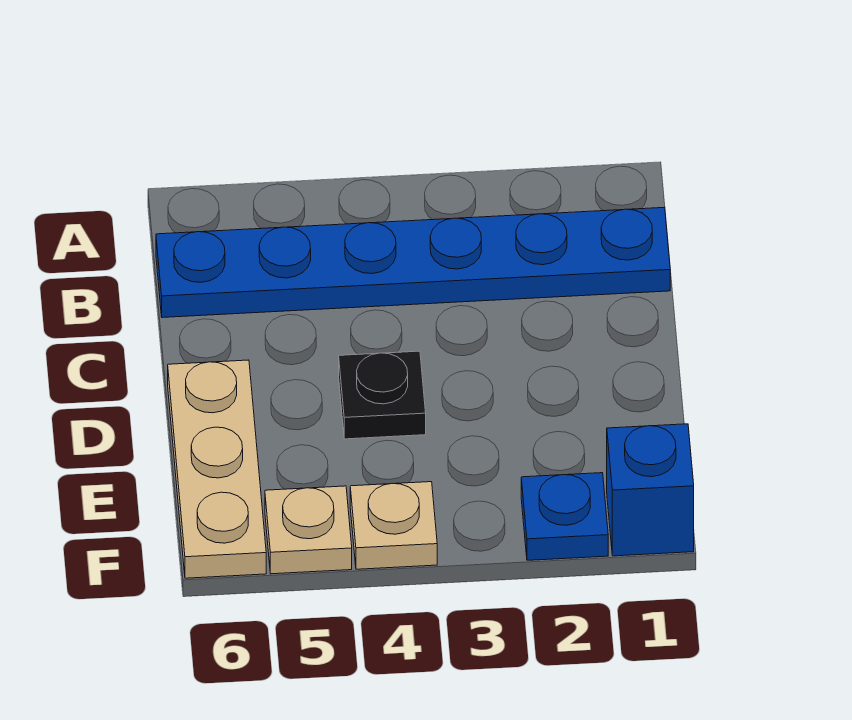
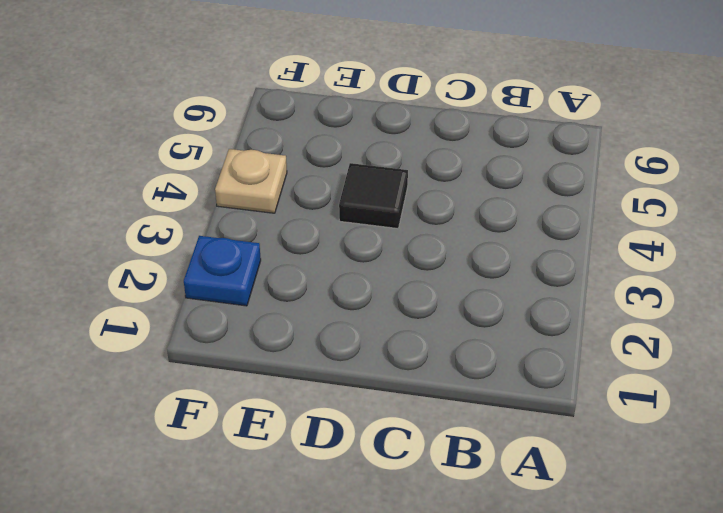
black tile D4 level 1 -> black plate D4 level 1
none -> blue plate B1:B6 level 1
none -> tan plate D6:F6 level 1

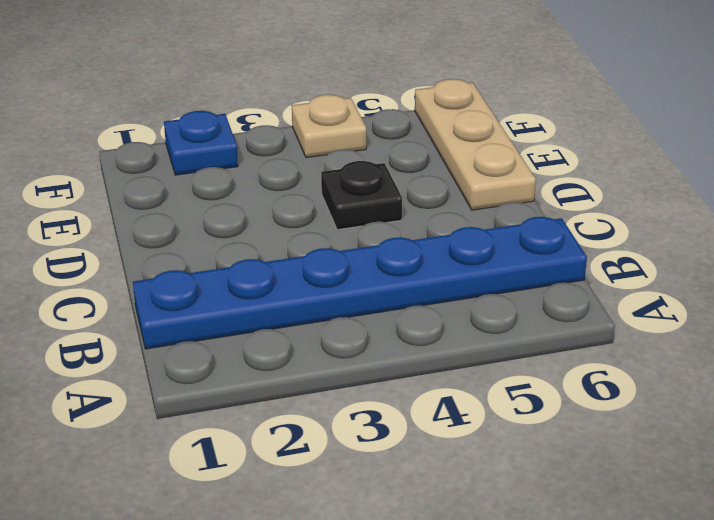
none -> blue brick F1 level 1
none -> tan plate F5 level 1

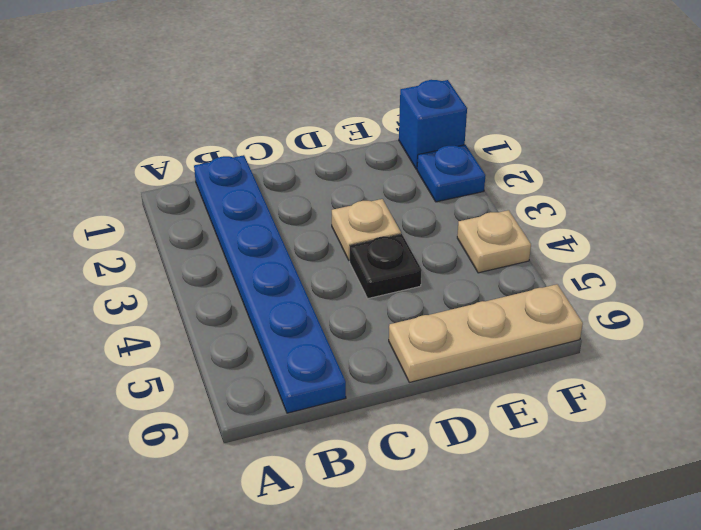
tan plate D3 level 1 -> tan plate F5 level 1

